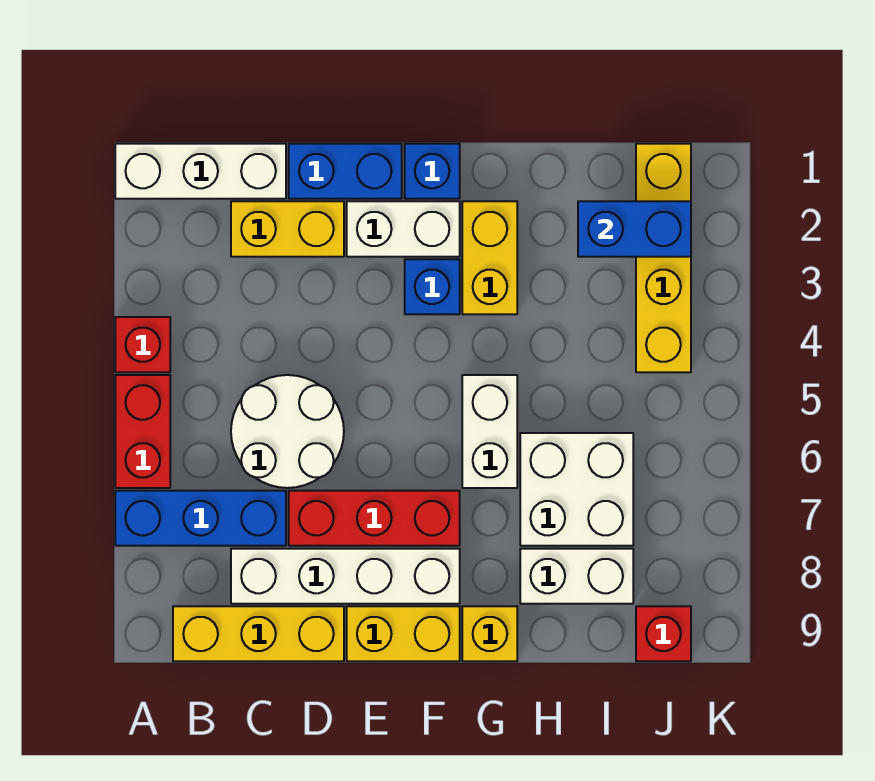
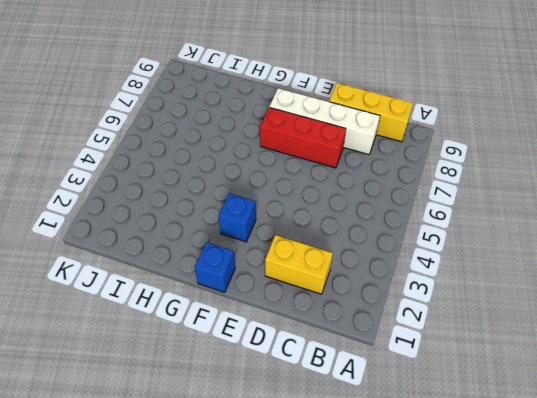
none -> white brick A1:C1 level 1
none -> red brick A4 level 1
none -> red brick A5:A6 level 1

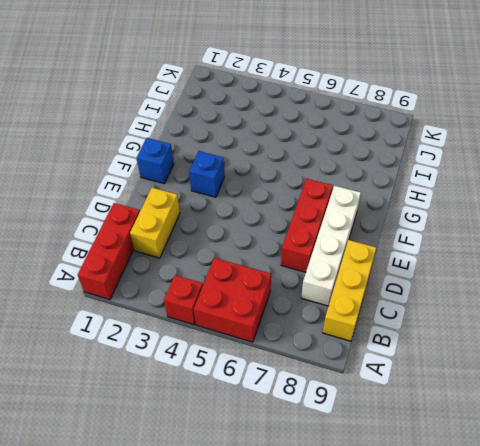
red brick A1:C1 level 1 -> white brick A1:C1 level 1
red brick A5:B6 level 1 -> red brick A5:A6 level 1
none -> blue brick A7:C7 level 1
none -> white round brick C5:D6 level 1
none -> blue brick D1:E1 level 1

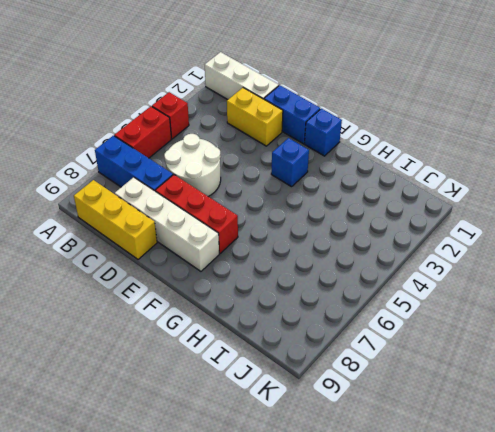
none -> white brick E2:F2 level 1
none -> yellow brick E9:F9 level 1
none -> yellow brick G2:G3 level 1

